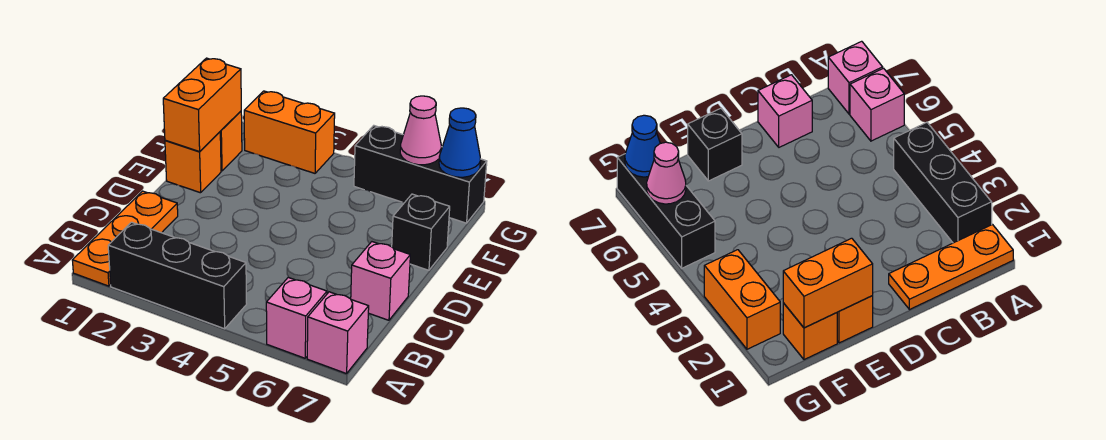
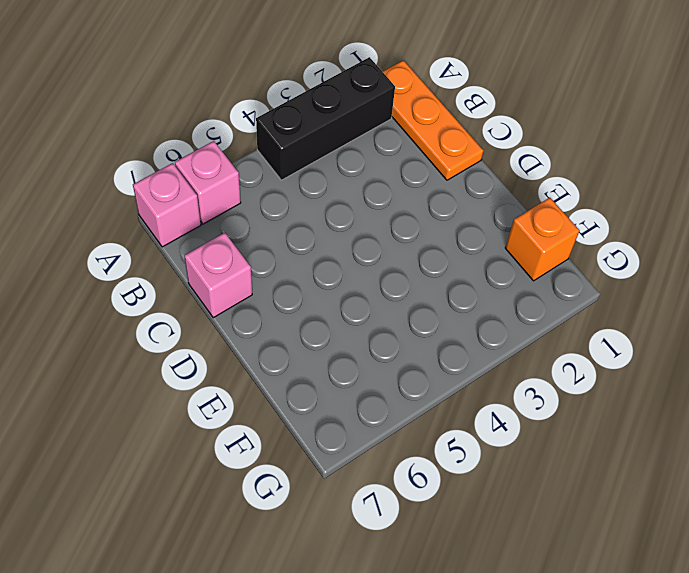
none -> orange brick E1 level 1
none -> black brick E7 level 1
none -> orange brick G2:G3 level 1

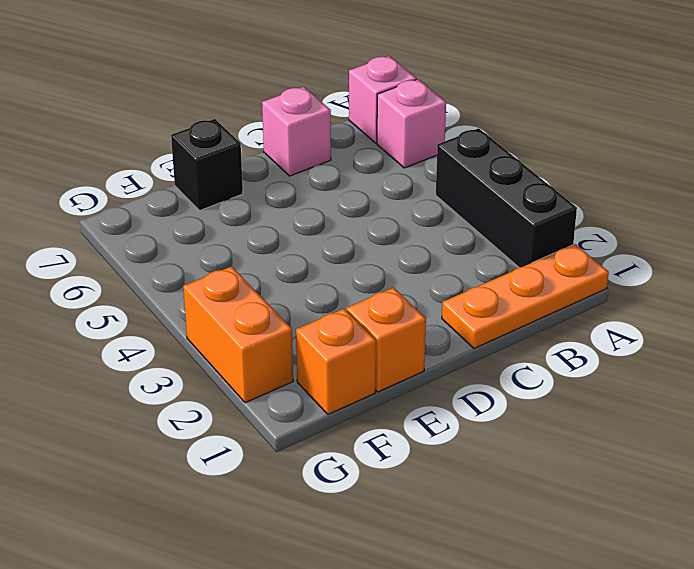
none -> black brick G5:G7 level 1
none -> orange brick E1:F1 level 2
none -> pink cone G6 level 2

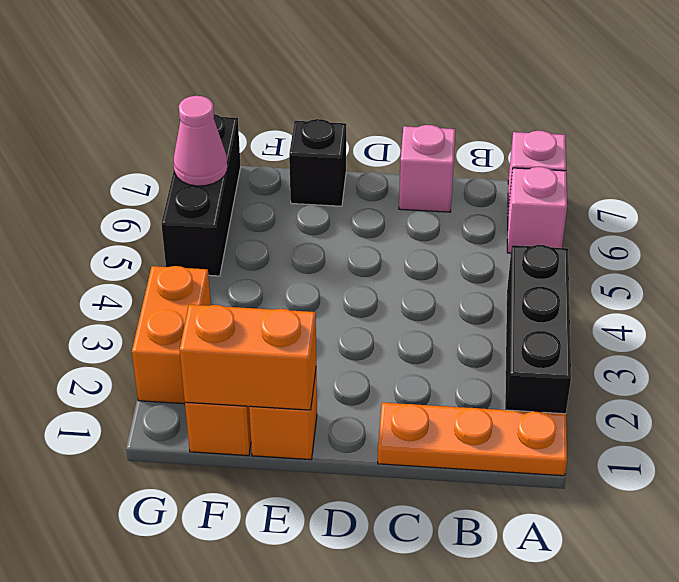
none -> blue cone G7 level 2

